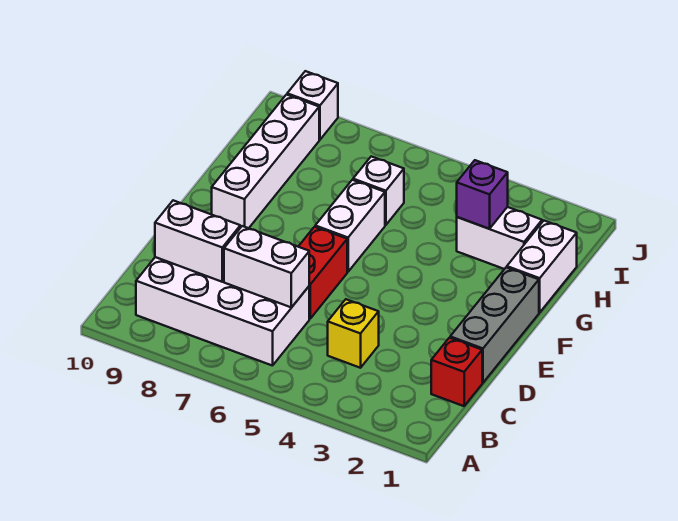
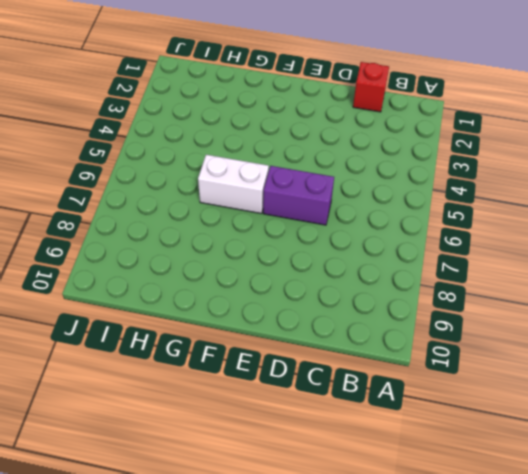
purple brick D6:E6 level 1 -> red brick D6:E6 level 1
none -> white brick B6:C9 level 1
none -> yellow brick C4 level 1
none -> grey brick D1:F1 level 1

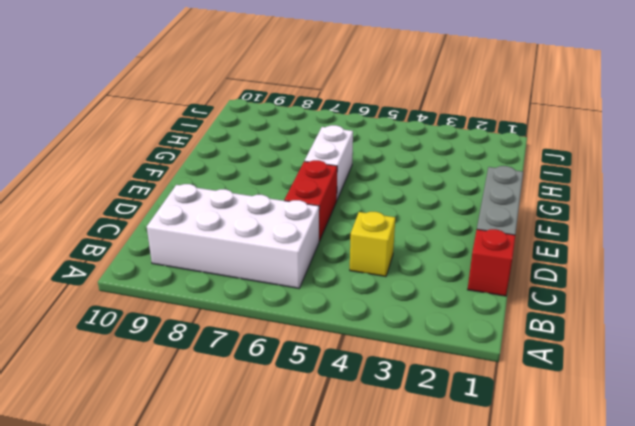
none -> white brick F9:I9 level 1
none -> white brick G1:H1 level 1
none -> white brick H2:H3 level 1

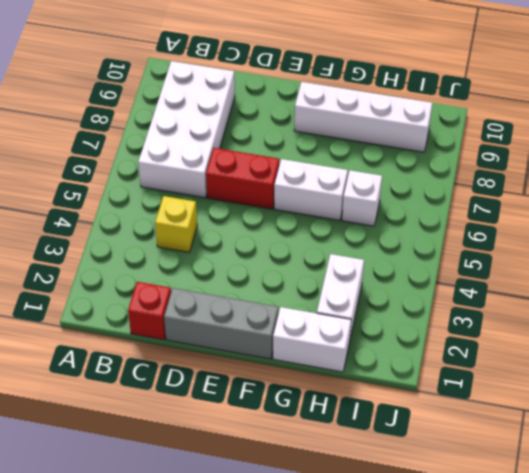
none -> white brick J9 level 1
none -> white brick C6:C7 level 2
none -> white brick C8:C9 level 2

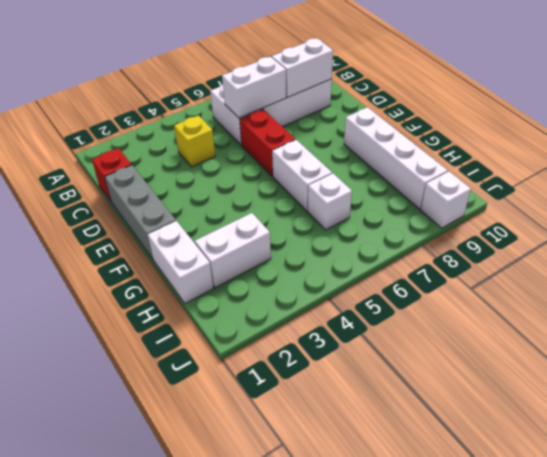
none -> purple brick H3 level 2

